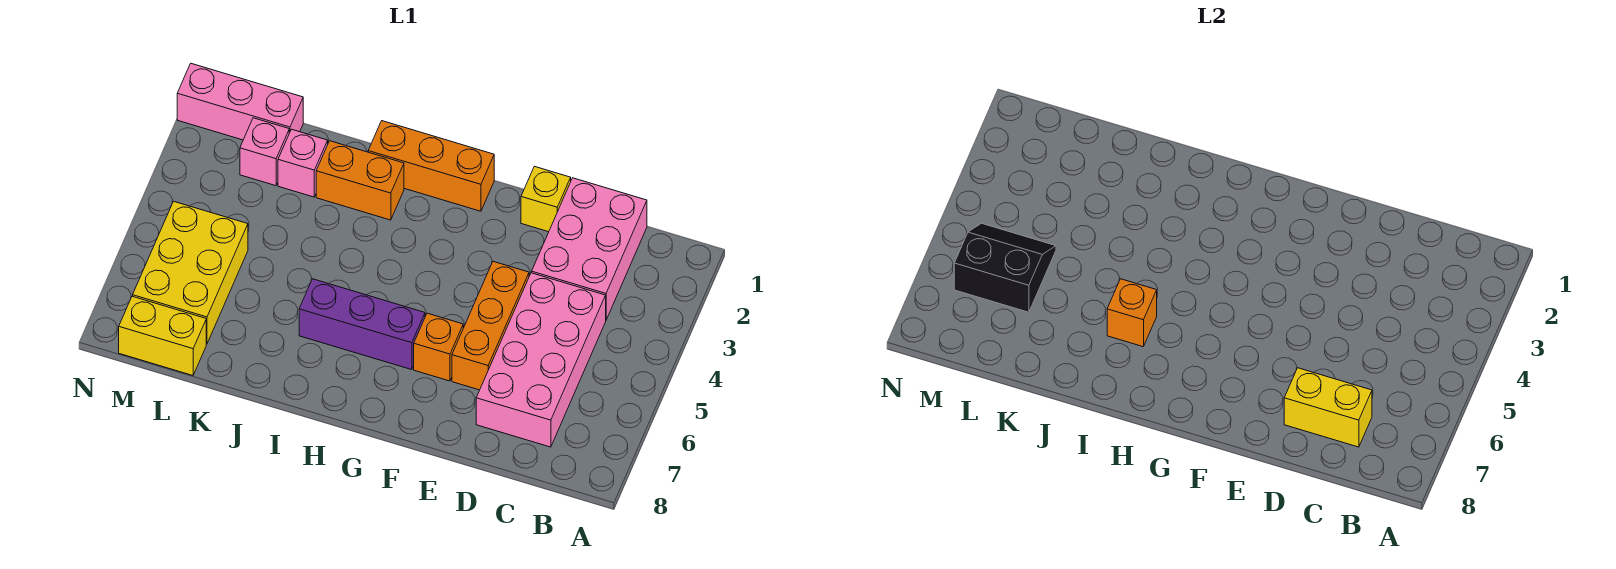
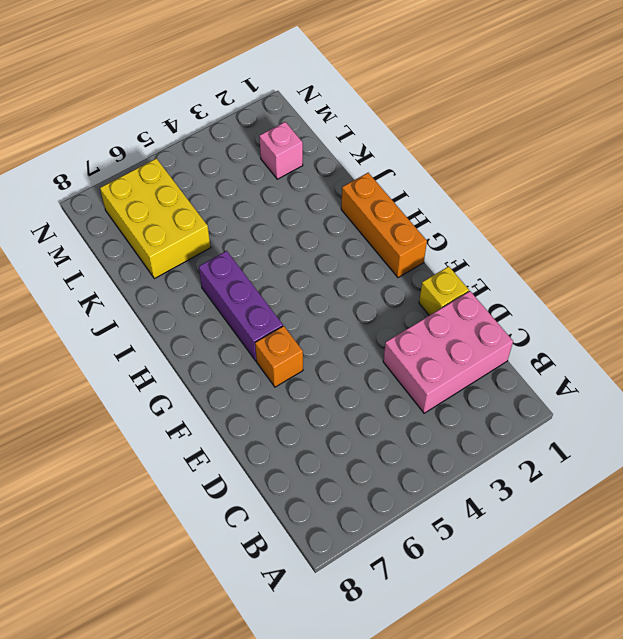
yellow brick K6:M7 level 1 -> yellow brick L5:M7 level 1
none -> pink brick C4:D7 level 1
none -> orange brick E4:E6 level 1
none -> orange brick I2:J2 level 1

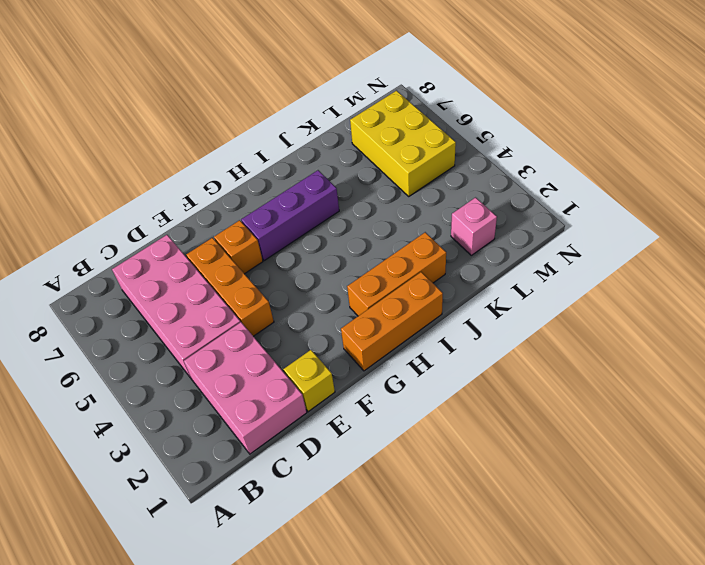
orange brick H2:J2 level 1 -> orange brick I2:J2 level 1
none -> pink brick K2 level 1
none -> pink brick L1:N1 level 1
none -> yellow brick L8:M8 level 1

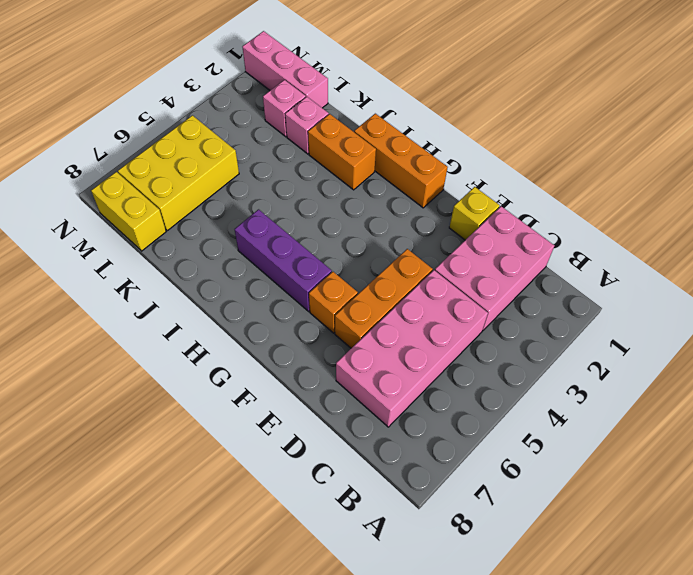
none -> yellow brick C7:D7 level 2
none -> orange brick I6 level 2
none -> black slope L5:M6 level 2 top 6

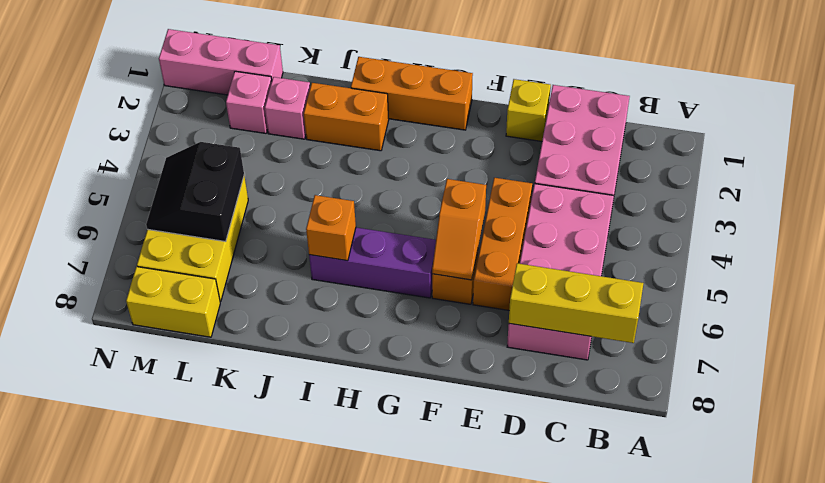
yellow brick B7:D7 level 2 -> yellow brick C7:D7 level 2
orange slope F5:F6 level 2 top 5 -> none
black slope L5:M6 level 2 top L -> black slope L5:M6 level 2 top 6

